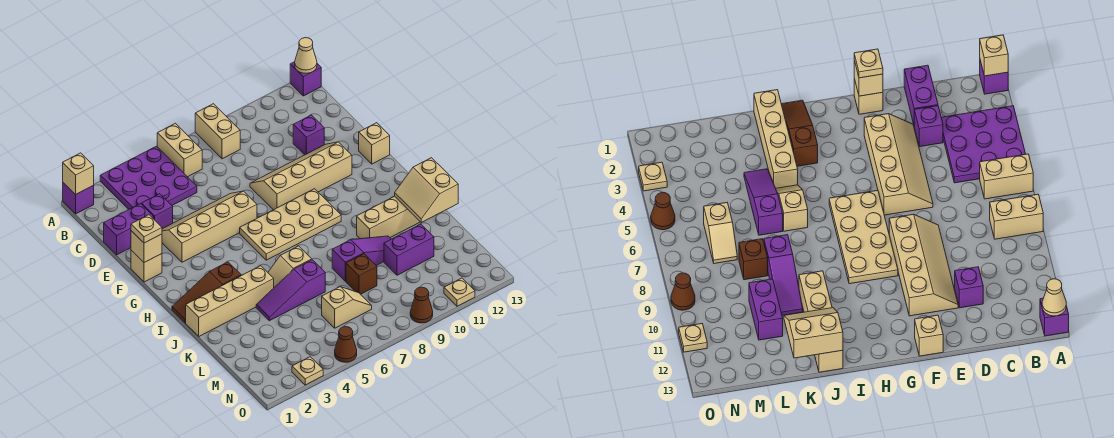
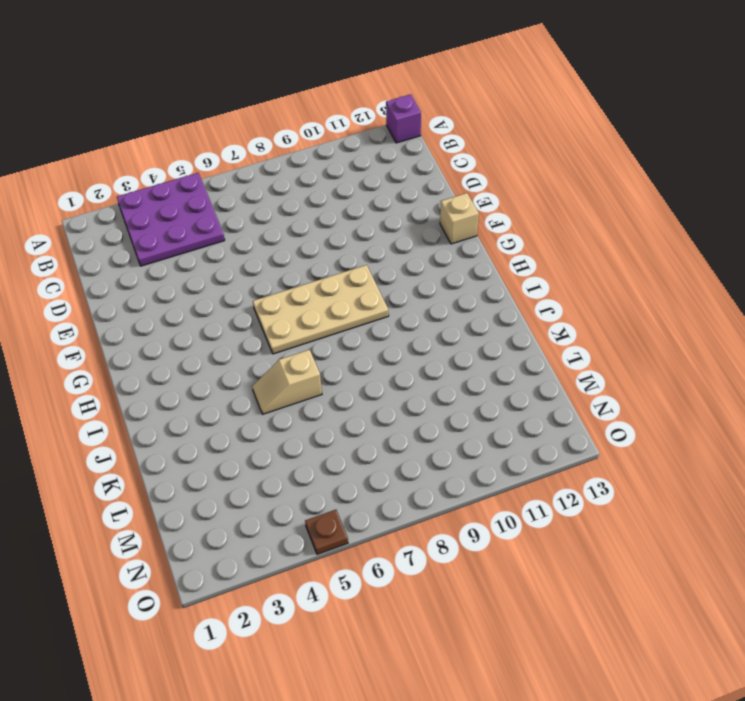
brown plate O5 level 1 -> brown cone O5 level 1
none -> purple brick A1 level 1
none -> tan brick A6:B6 level 1
none -> tan brick A8:B8 level 1
none -> purple brick D1:D2 level 1

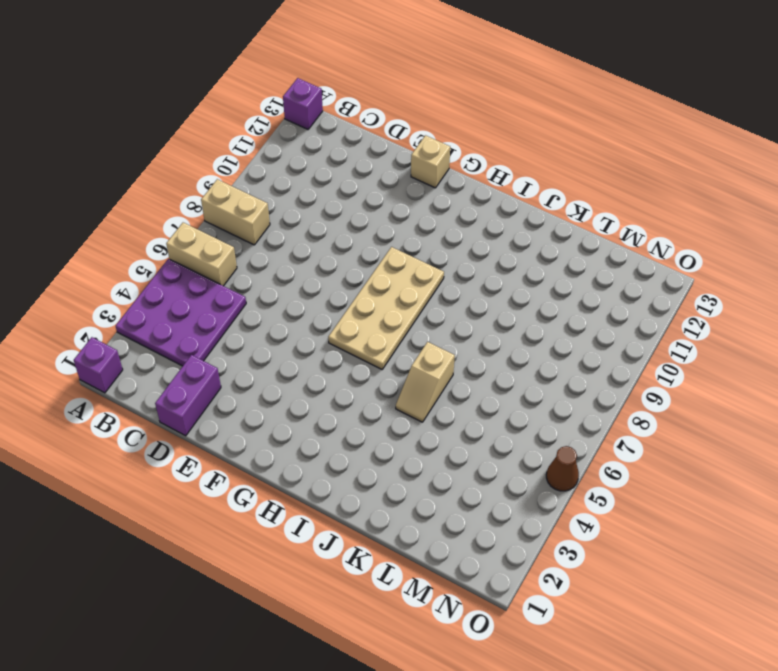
none -> purple brick D3 level 1
none -> purple brick D11 level 1
none -> tan slope E3:F6 level 1 top F
none -> tan slope E8:F11 level 1 top F

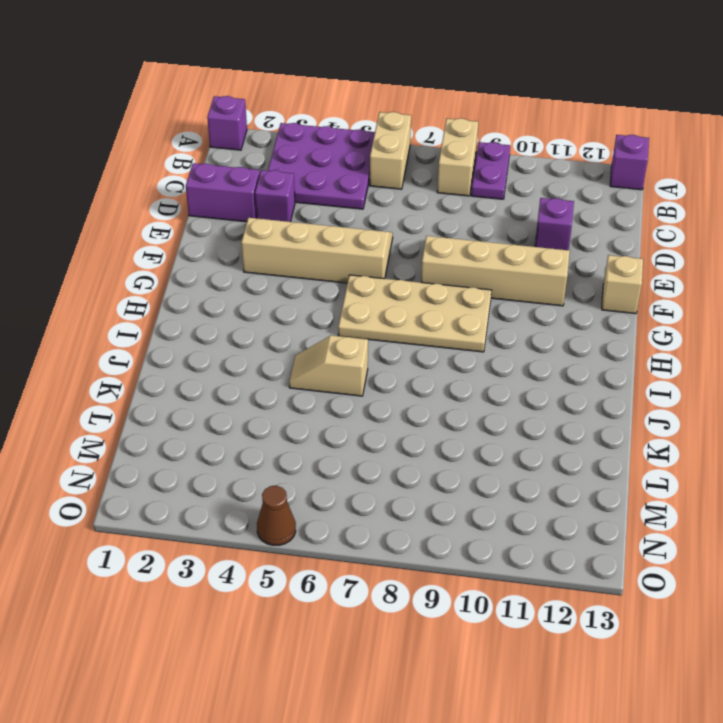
purple plate A9:B9 level 1 -> none
none -> tan brick F1 level 1
none -> brown slope I1:I3 level 1 top 3
none -> tan brick J1:J4 level 1
none -> tan brick J10:J13 level 1

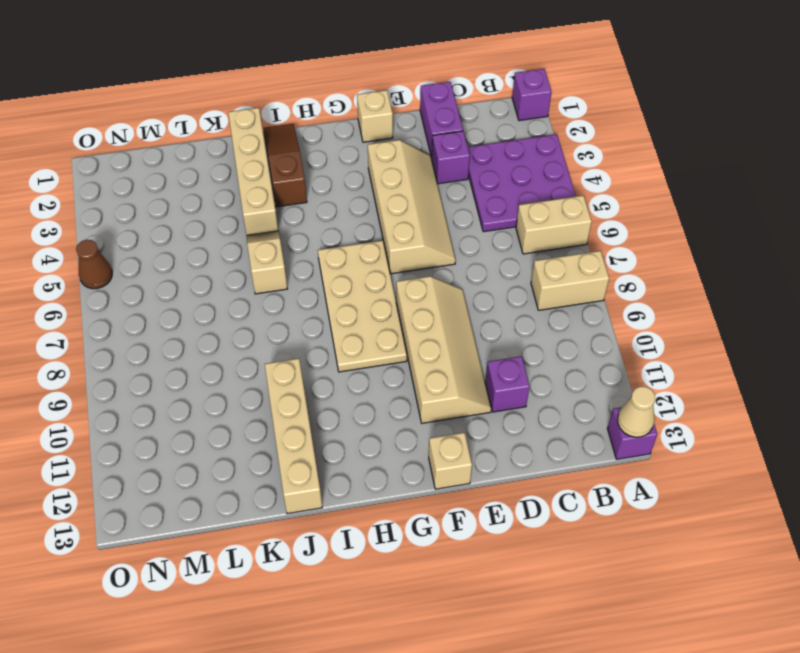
none -> purple slope K4:K6 level 1 top 6
none -> purple slope K8:K10 level 1 top 8
none -> brown brick L8 level 1
none -> purple brick L10:L11 level 1

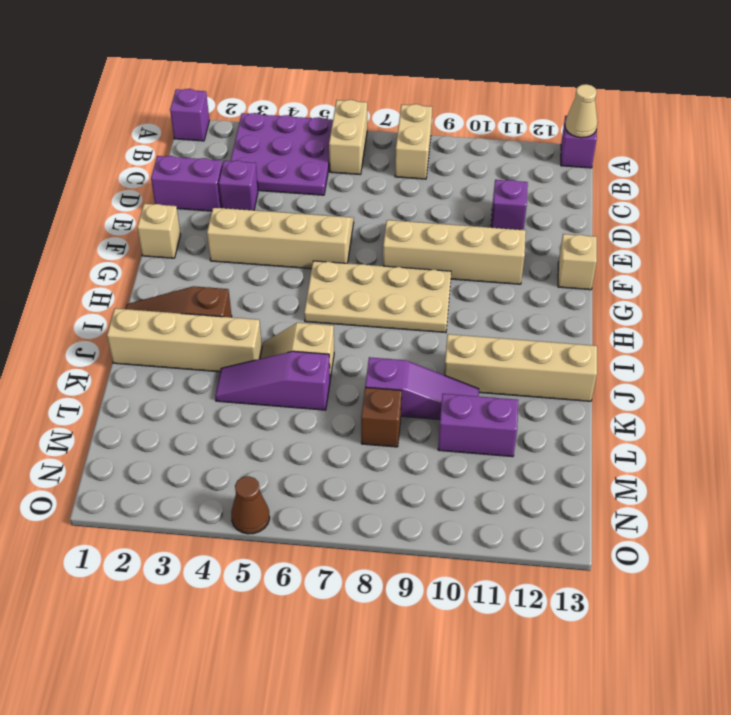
none -> tan slope M6:M7 level 1 top 6
none -> tan plate O3 level 1
none -> brown cone O9 level 1
none -> tan plate O11 level 1

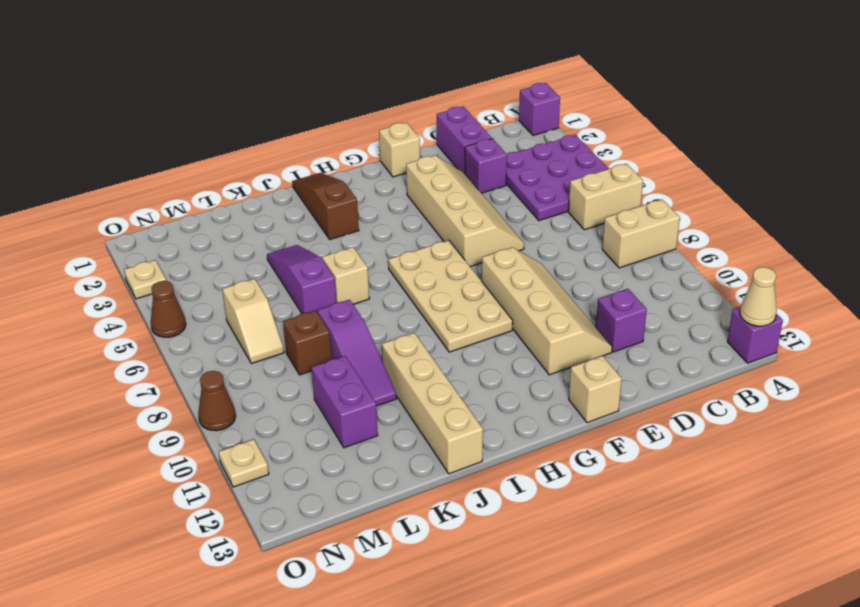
none -> tan brick J1:J4 level 1
none -> tan brick A1 level 2
none -> tan brick F1 level 2
none -> tan slope J12:K13 level 2 top 13

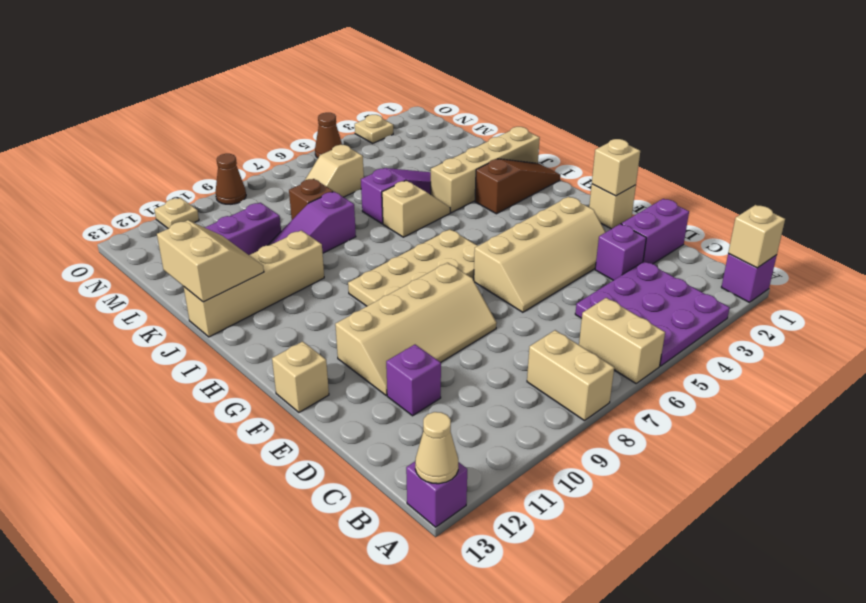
none -> tan plate F1 level 3

